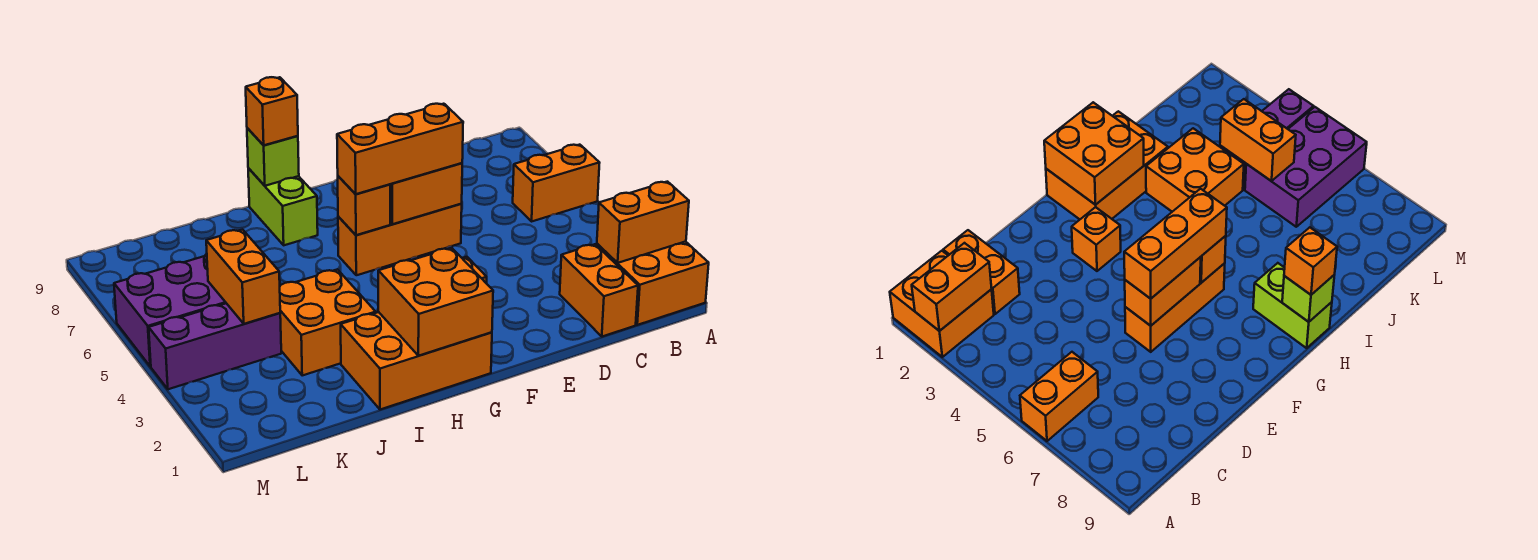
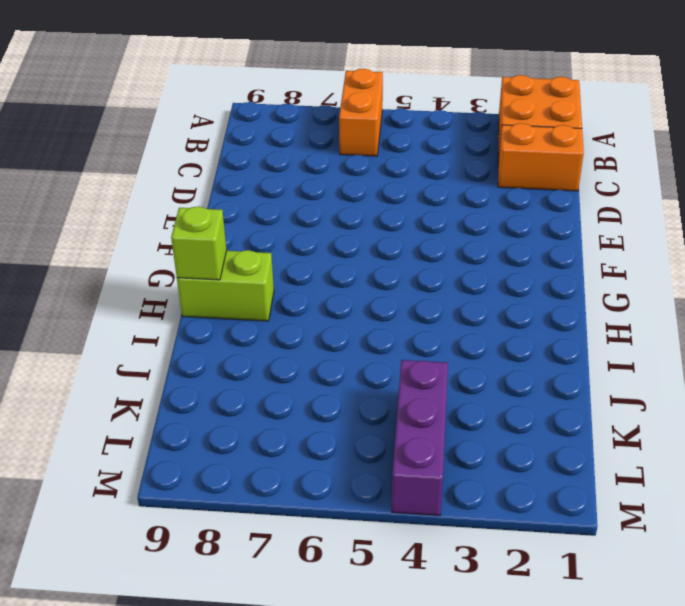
none -> orange brick E6:G6 level 1
none -> orange brick F3 level 1
none -> orange brick G1:I2 level 1

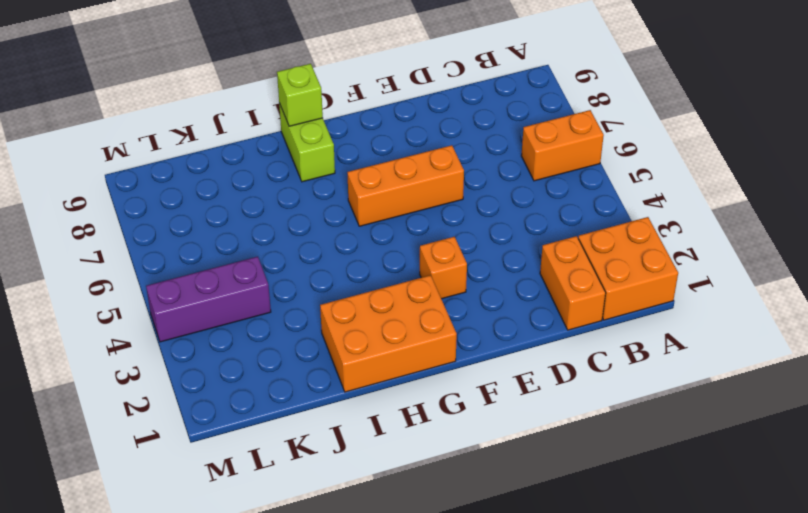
none -> orange brick I3:J4 level 1
none -> purple brick K5:M6 level 1
none -> orange brick A2:B2 level 2

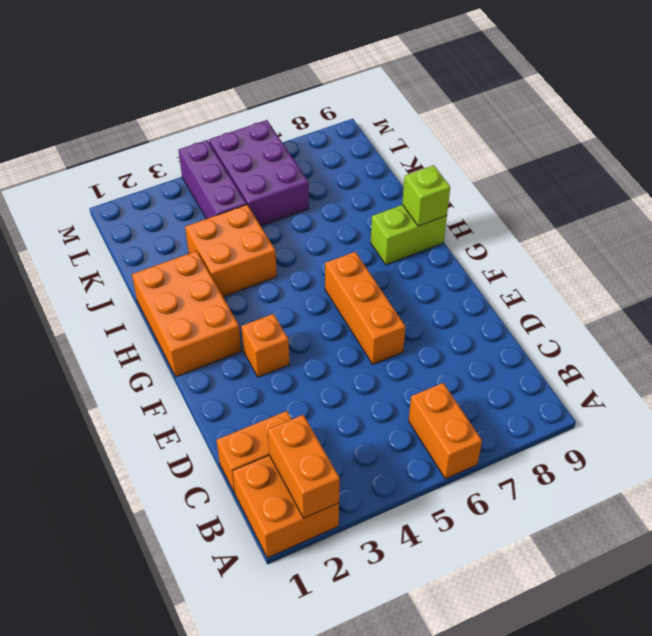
none -> orange brick E6:F6 level 2
none -> orange brick G1:H2 level 2
none -> orange brick G6 level 2

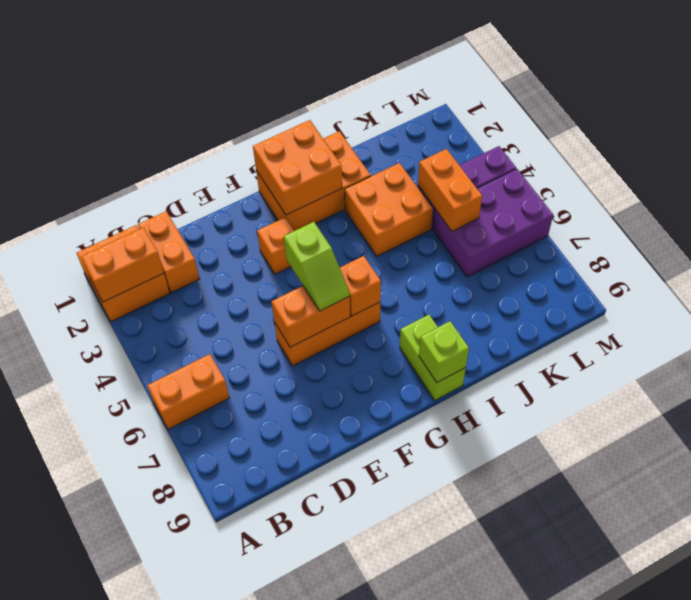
lime slope F5:F6 level 3 top 5 -> orange brick E6:G6 level 3
none -> orange brick H9 level 3

